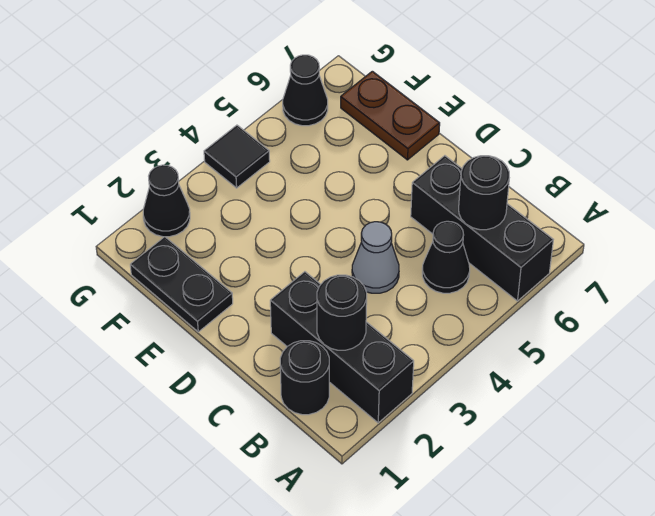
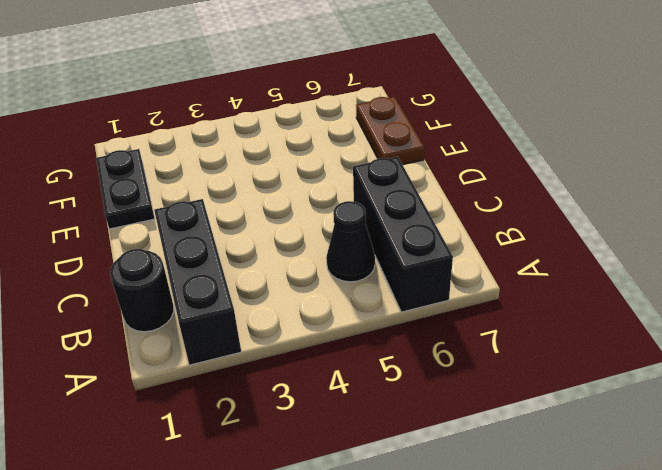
none -> grey cone C4 level 1
none -> black cone G2 level 1
none -> black tile G4 level 1

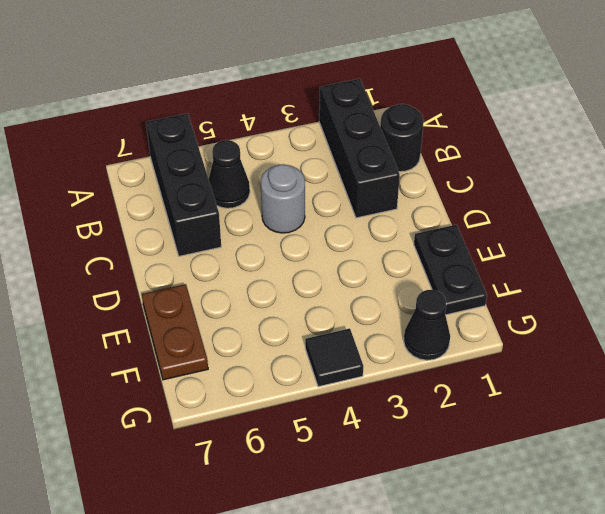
grey round brick C4 level 1 -> grey cone C4 level 1
none -> black cone G6 level 1
none -> black round brick B2 level 2
none -> black round brick B6 level 2

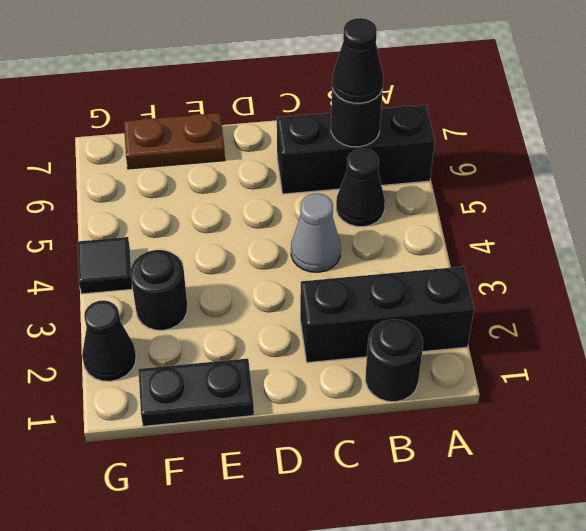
black cone B6 level 3 -> black cone G6 level 1
black round brick F3 level 1 -> black round brick B2 level 2

